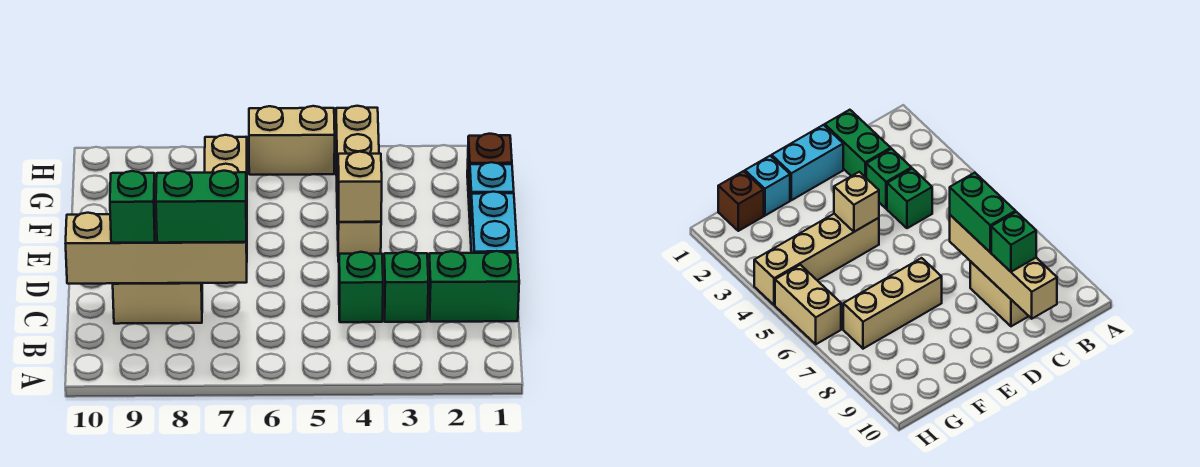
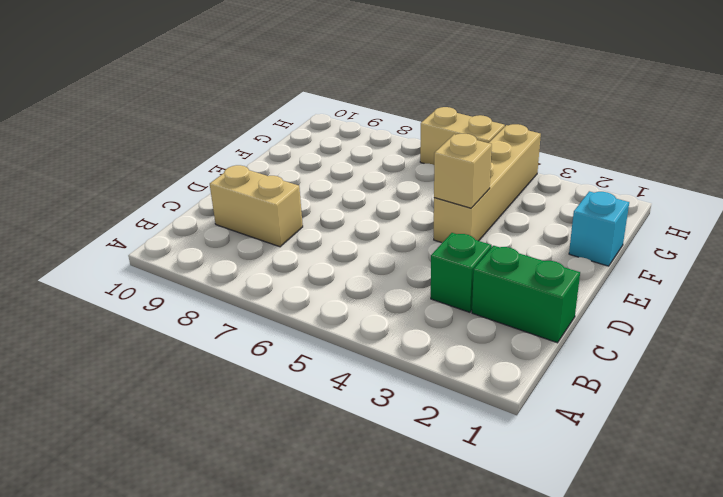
none -> green brick C4 level 1
none -> cyan brick D1:E1 level 1
none -> tan brick E7:G7 level 1

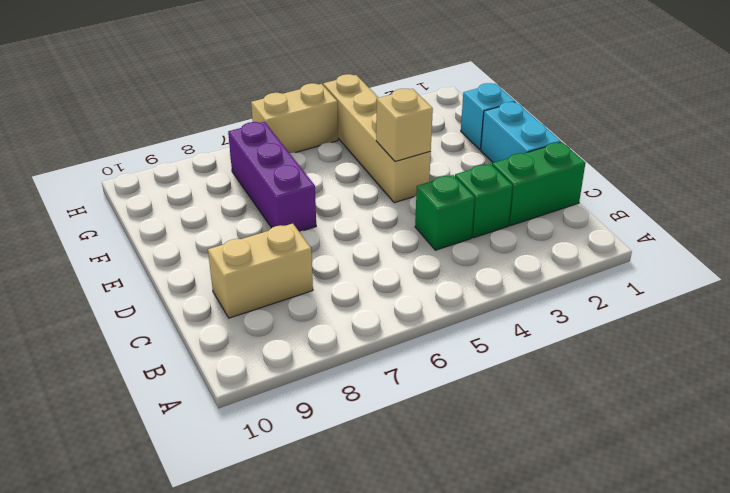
purple brick E7:G7 level 1 -> tan brick E7:G7 level 1
none -> brown brick G1 level 1
none -> tan brick C7:C10 level 2
none -> green brick C7:C8 level 3

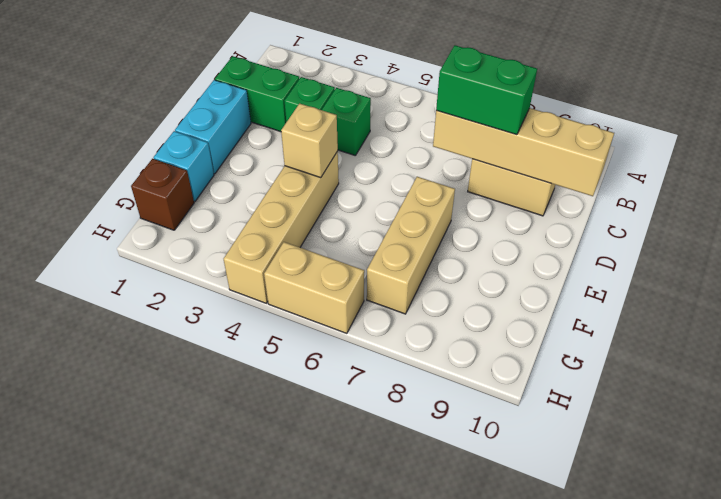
none -> green brick C9 level 3

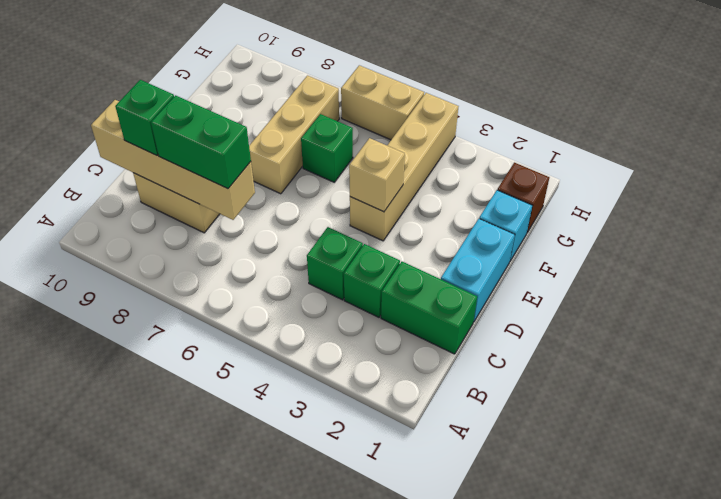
green brick F6 level 1 -> none

